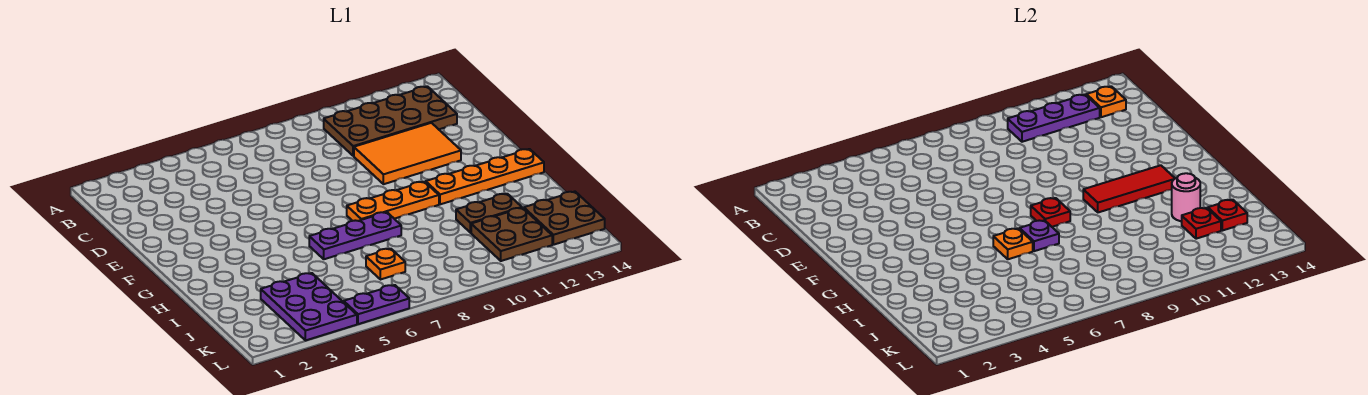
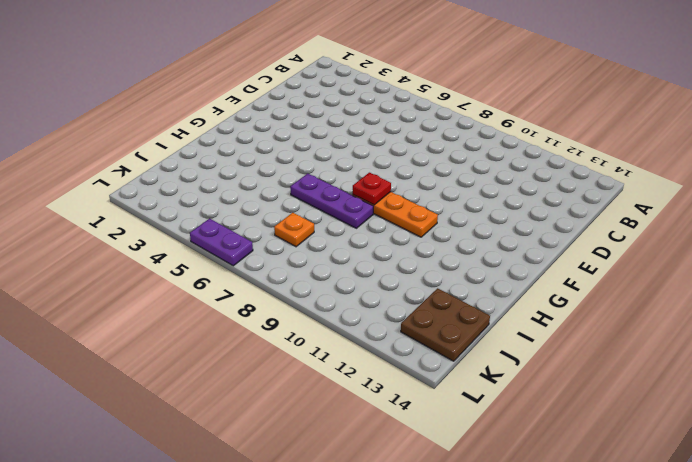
none -> brown plate B10:C13 level 1
none -> orange tile D10:E12 level 1
none -> orange plate G11:G14 level 1

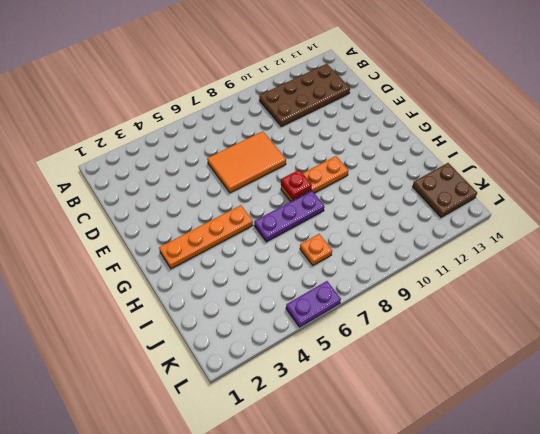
orange tile D6:E8 level 1 -> orange tile D10:E12 level 1
orange plate G2:G5 level 1 -> orange plate G11:G14 level 1
none -> brown plate I11:I12 level 1
none -> purple plate J3:L4 level 1
none -> brown plate J11:K12 level 1

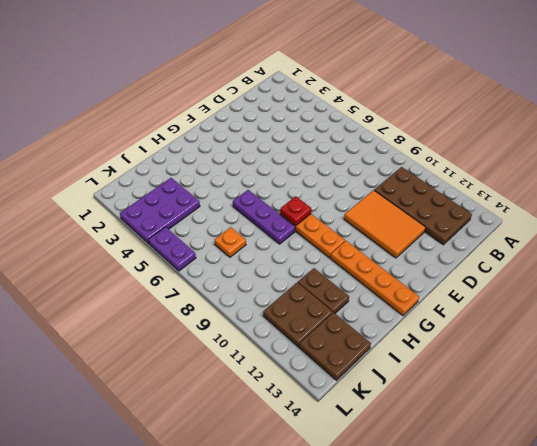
none -> purple plate B10:B12 level 2
none -> orange plate B13 level 2
none -> red tile G10:G12 level 2

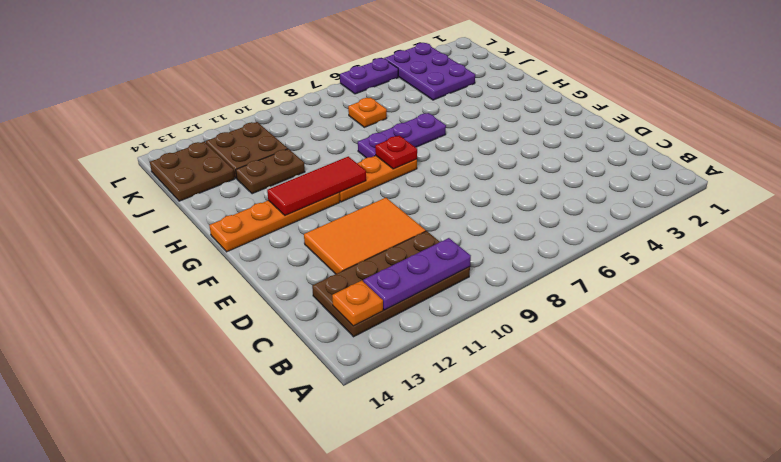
none -> orange plate H6 level 2
none -> purple plate H7 level 2
none -> pink round brick I12 level 2

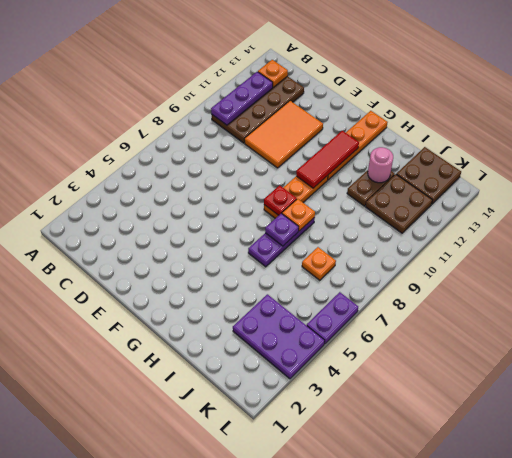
orange plate H8 level 2 -> orange plate H6 level 2
none -> red plate J12 level 2
none -> red plate J13 level 2

